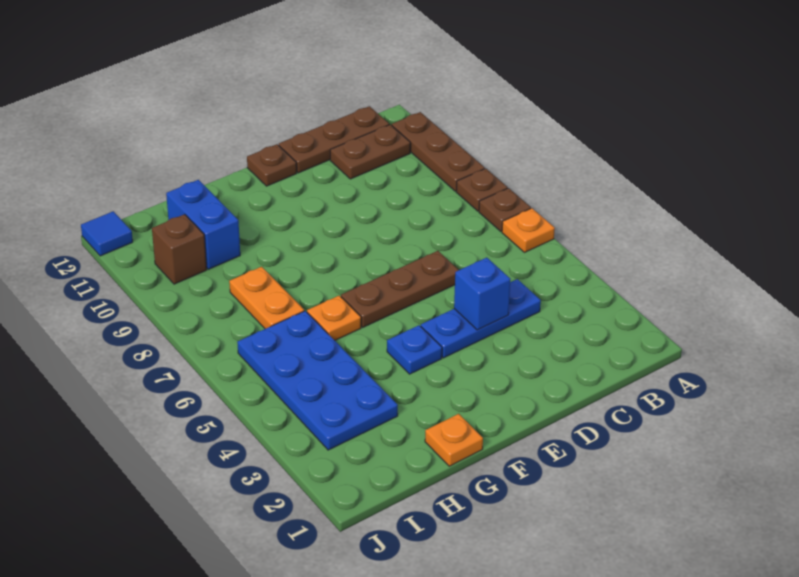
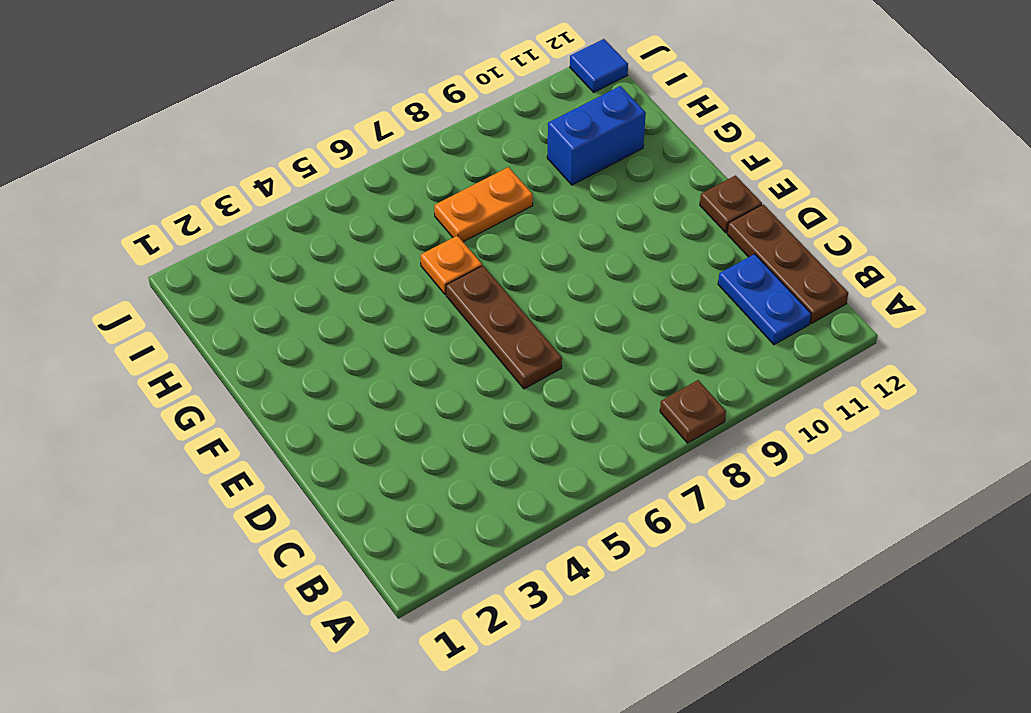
blue plate B11:C11 level 1 -> brown plate B11:C11 level 1
none -> orange plate A6 level 1
none -> brown plate A7 level 1
none -> brown plate A9:A11 level 1

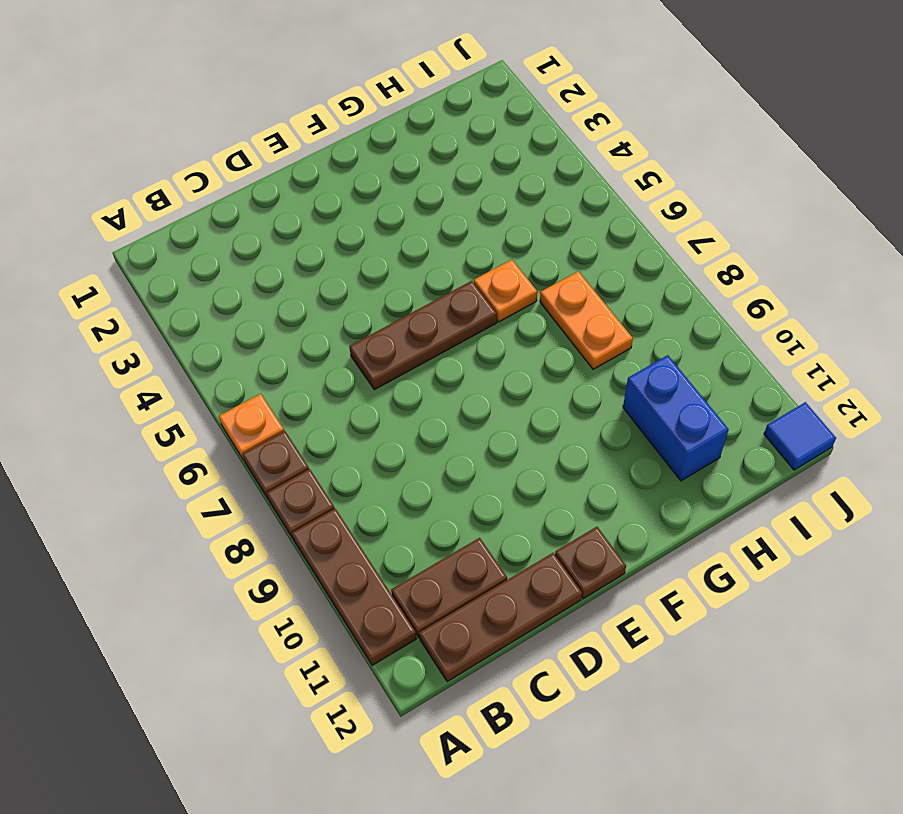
none -> blue plate C4:E4 level 1
none -> blue plate F4 level 1
none -> orange plate G1 level 1

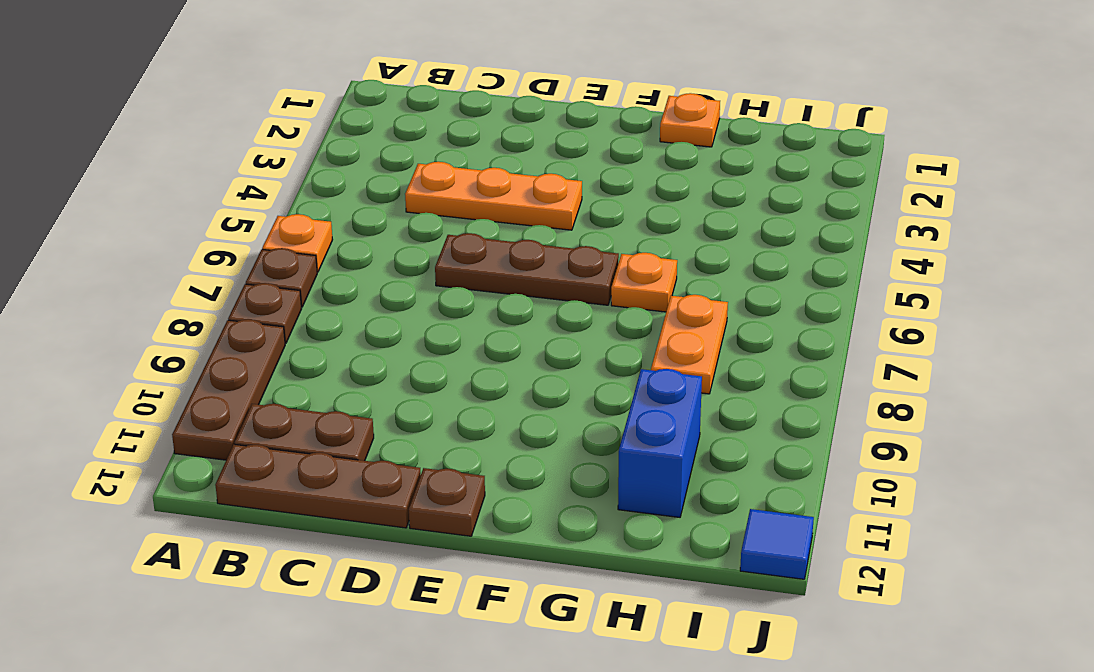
orange plate C4:E4 level 1 -> blue plate C4:E4 level 1
none -> blue plate F4 level 1
none -> blue plate H3:I6 level 1
none -> brown brick I10 level 1

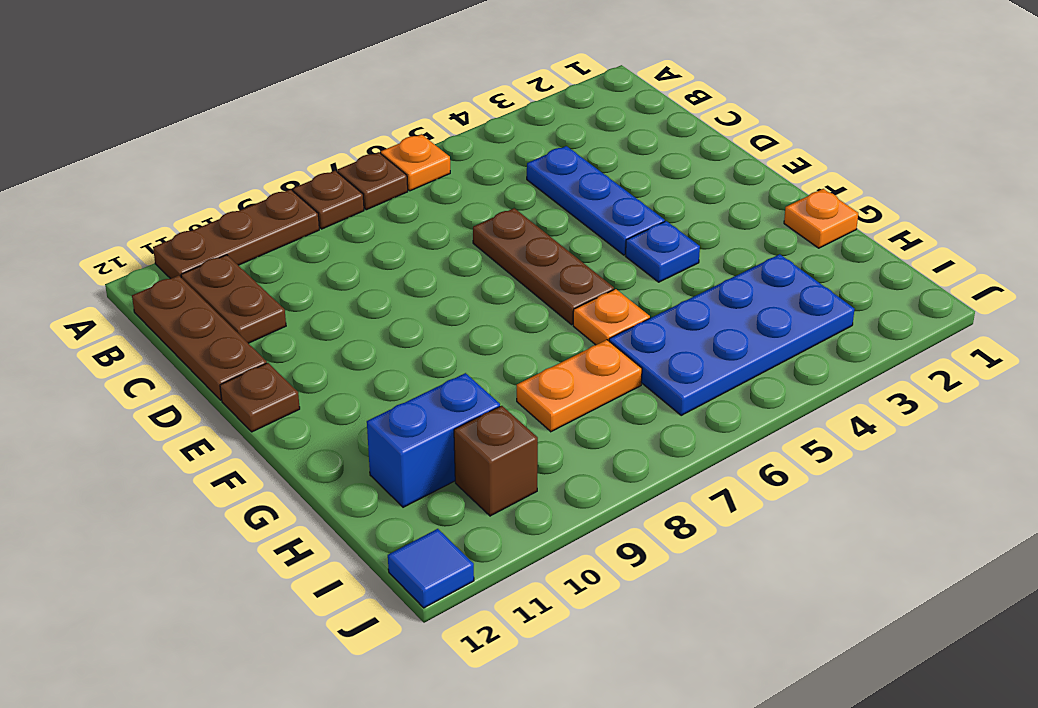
none -> blue brick D4 level 2

